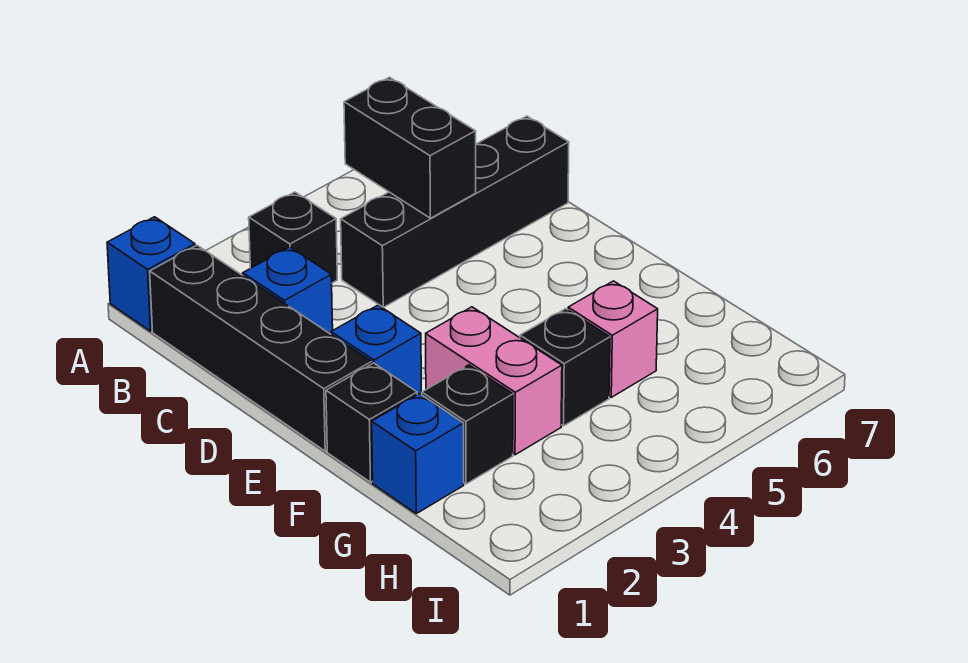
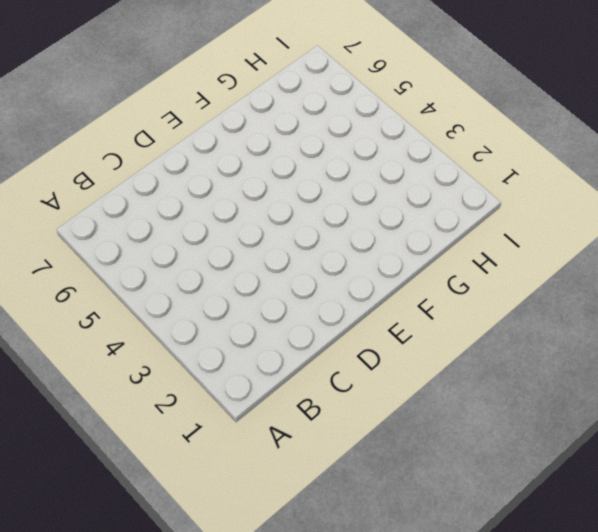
none -> blue brick A1 level 1
none -> black brick B1:E1 level 1
none -> black brick B3 level 1

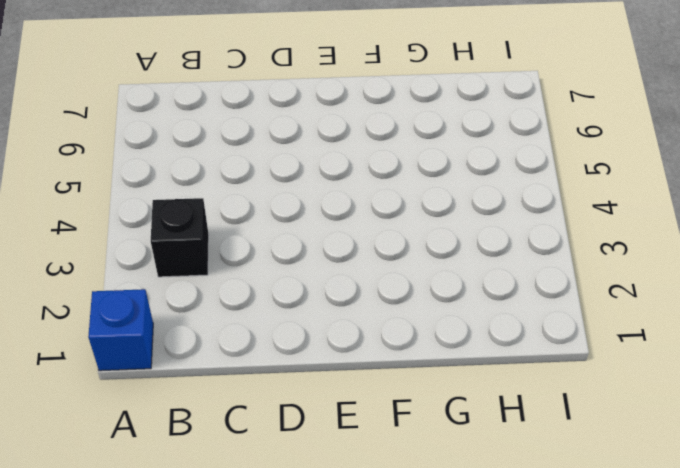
none -> black brick B1:E1 level 1
none -> blue brick C2 level 1
none -> black brick C4:C7 level 1

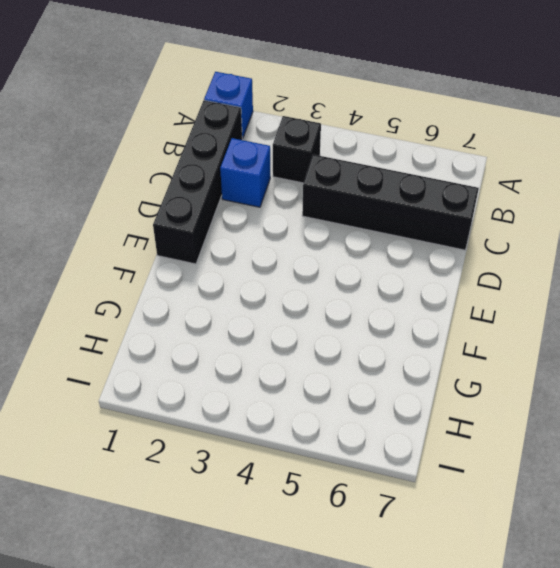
none -> blue brick E2 level 1
none -> black brick F1 level 1
none -> pink brick F3:G3 level 1

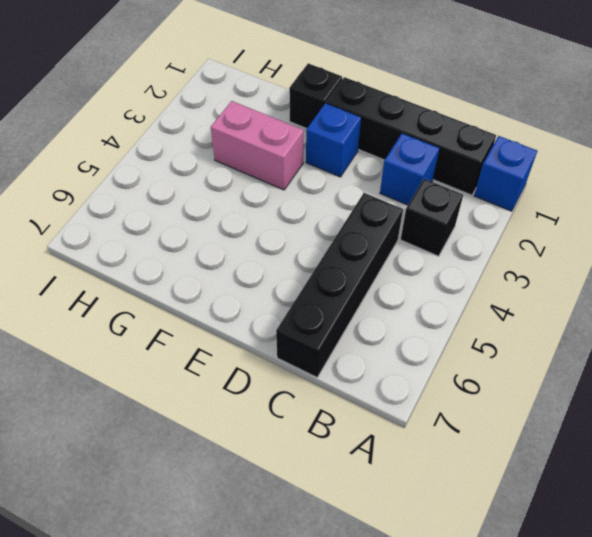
none -> blue brick G1 level 1
none -> black brick G2 level 1
none -> black brick G4 level 1

